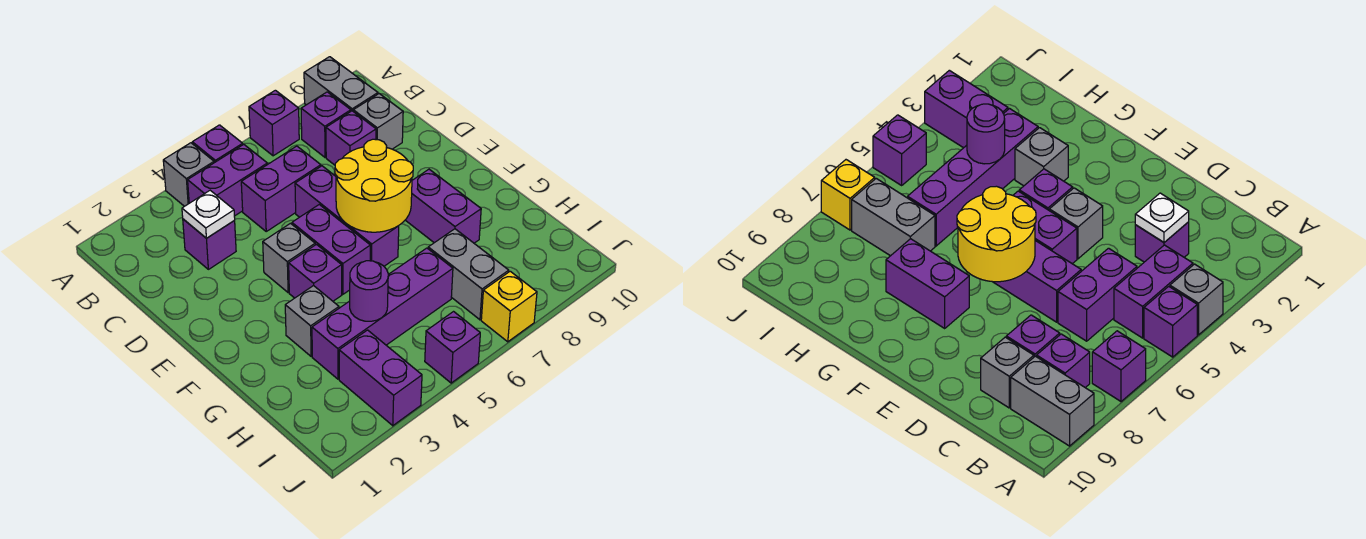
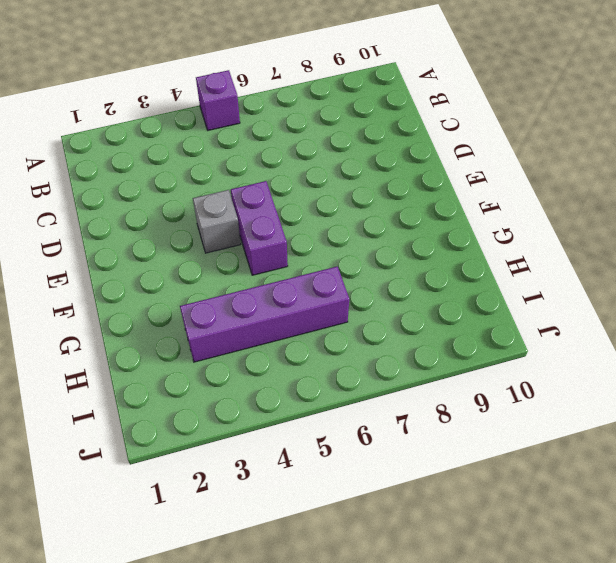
none -> grey brick A4 level 1
none -> purple brick A7 level 1
none -> grey brick A9:B9 level 1

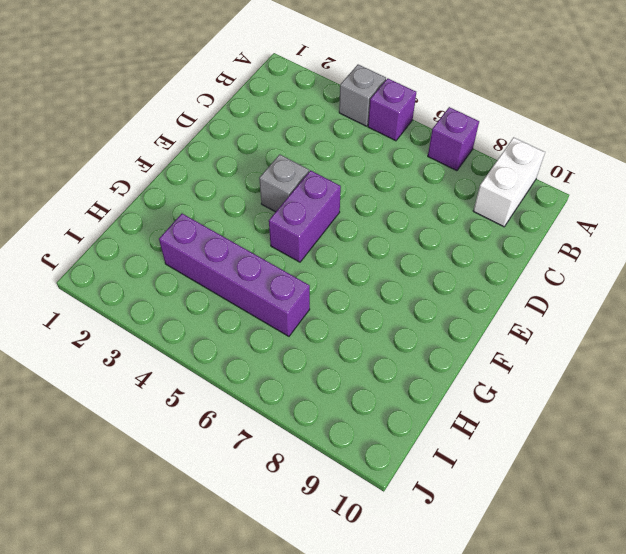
white brick A9:B9 level 1 -> grey brick A9:B9 level 1
none -> purple brick B4:B5 level 1
none -> purple brick B8 level 1
none -> purple brick C3 level 1

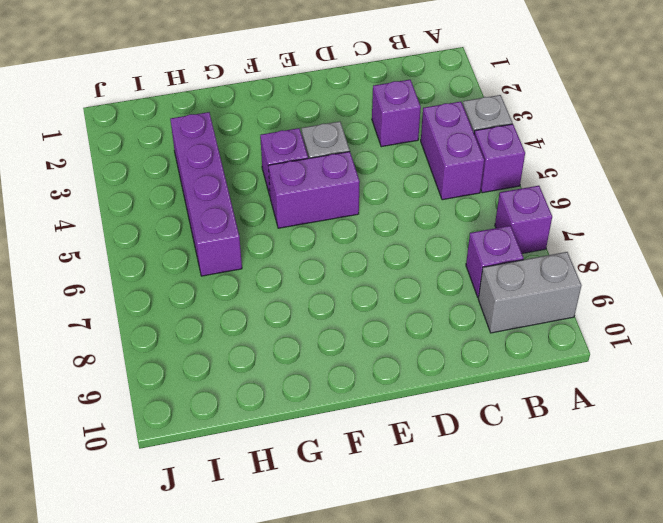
none -> purple brick C5:C6 level 1
none -> purple brick C8 level 1
none -> grey brick C9 level 1

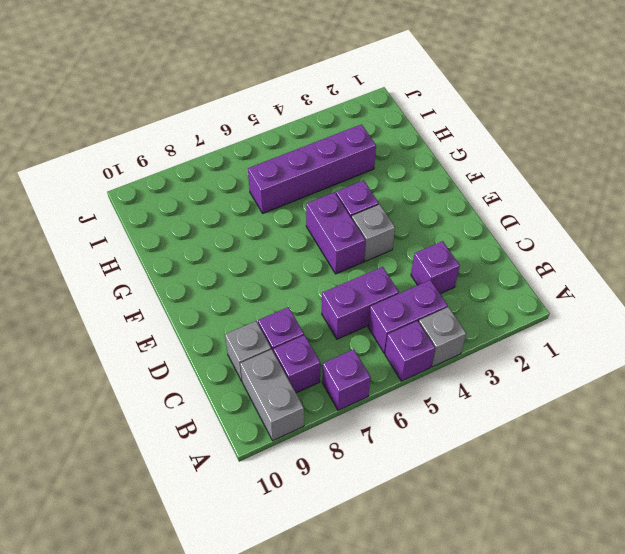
none -> purple brick D6:F6 level 1
none -> purple brick F8:G8 level 1
none -> grey brick G3 level 1

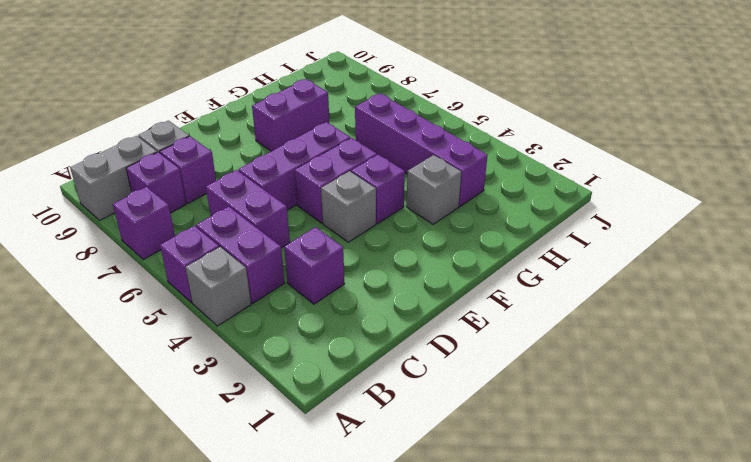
none -> grey brick H7:I7 level 1
none -> purple brick I3:J3 level 1
none -> purple brick J5 level 1

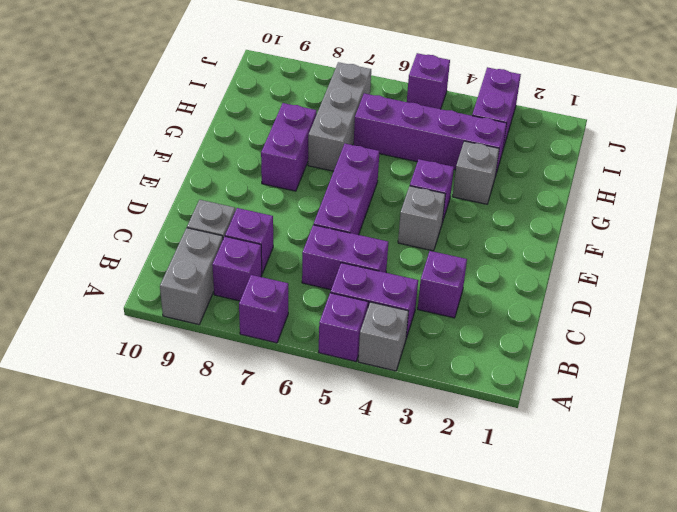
grey brick G7:I7 level 1 -> grey brick H7:I7 level 1
none -> purple brick E5:F5 level 1
none -> yellow brick J7 level 1
none -> white plate C3 level 2

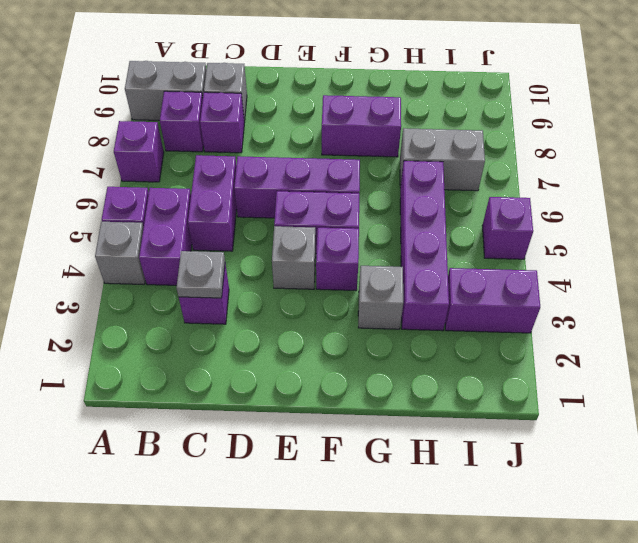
grey plate C3 level 2 -> white plate C3 level 2
none -> yellow brick J7 level 1
none -> yellow round brick E6:F7 level 2
none -> purple round brick H4 level 2

